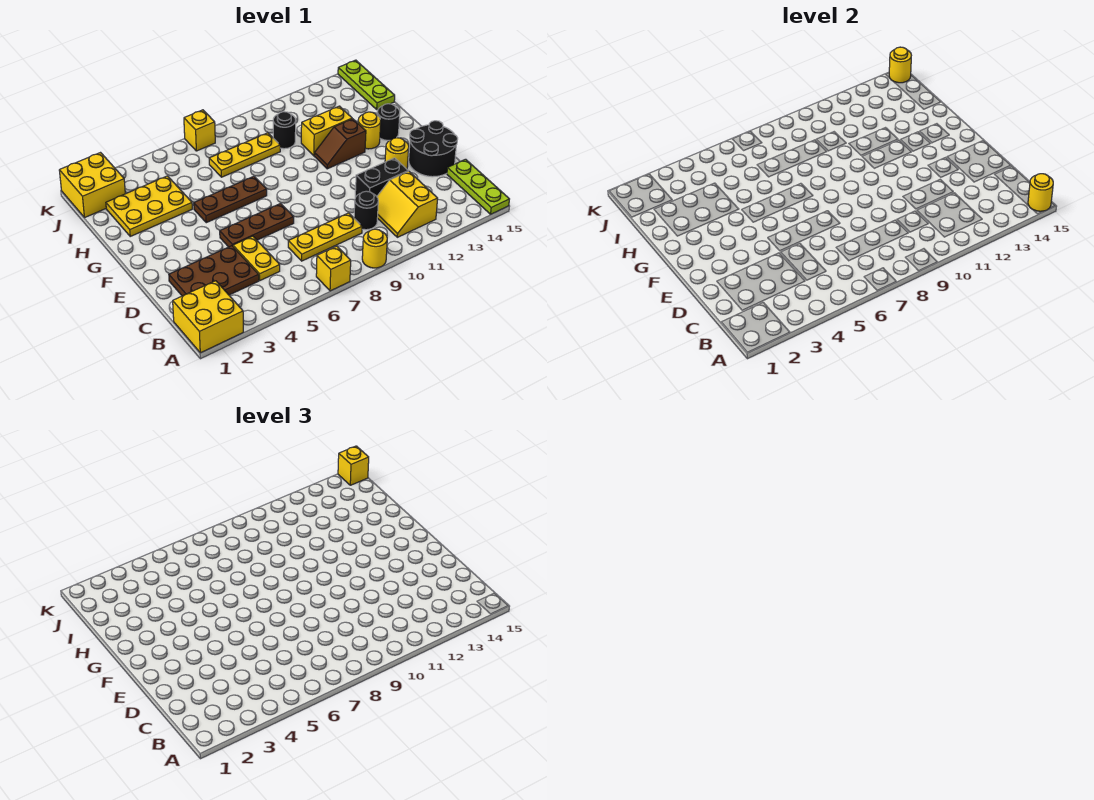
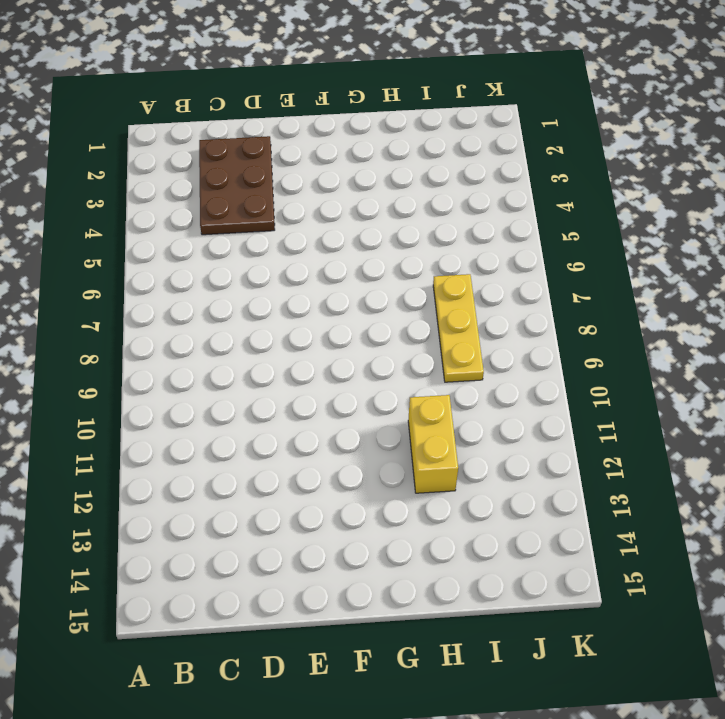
none -> yellow brick A1:B2 level 1
none -> yellow brick A7 level 1
none -> yellow round brick A9 level 1

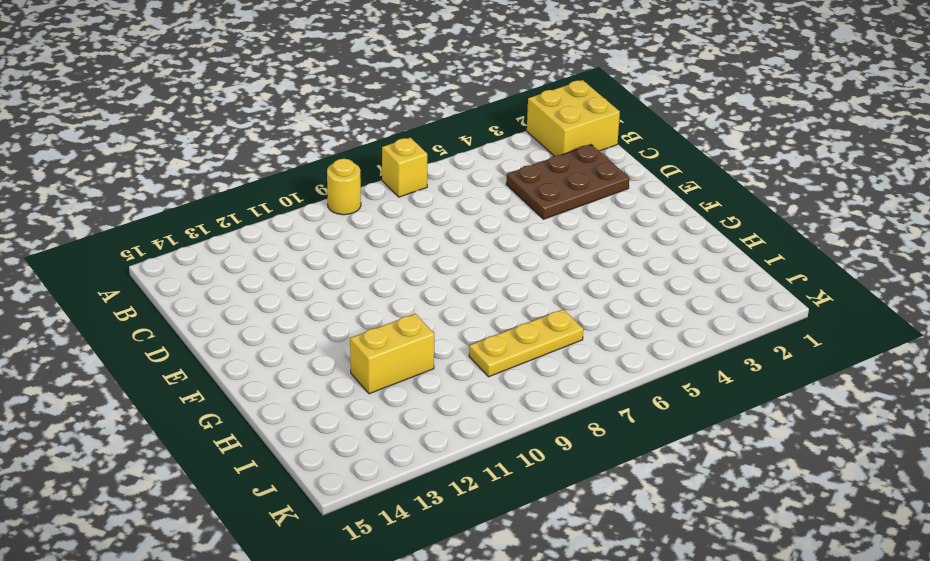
none -> lime plate A15:C15 level 1
none -> yellow slope B11:C12 level 1 top 12
none -> yellow plate C5:D5 level 1

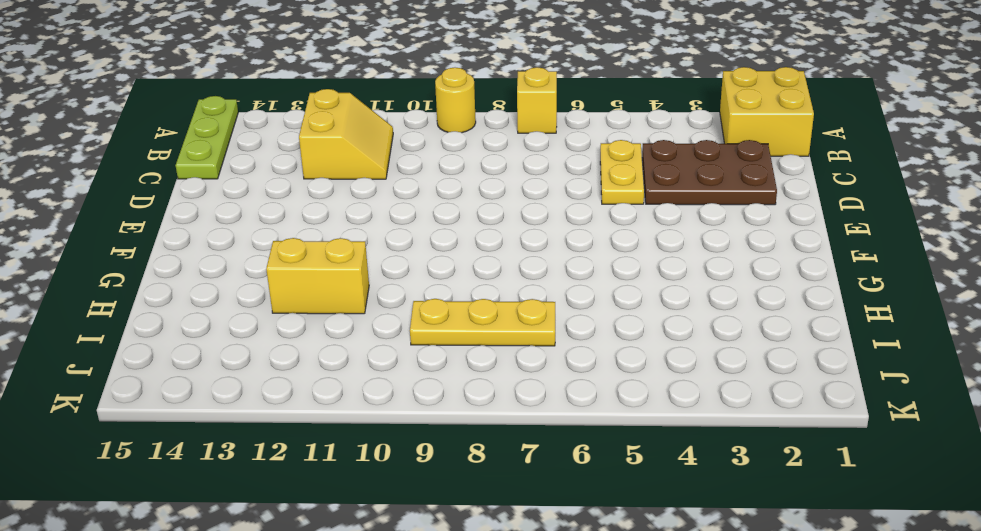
none -> yellow plate C7:C9 level 1
none -> black round brick C10 level 1
none -> black brick D11:D12 level 1

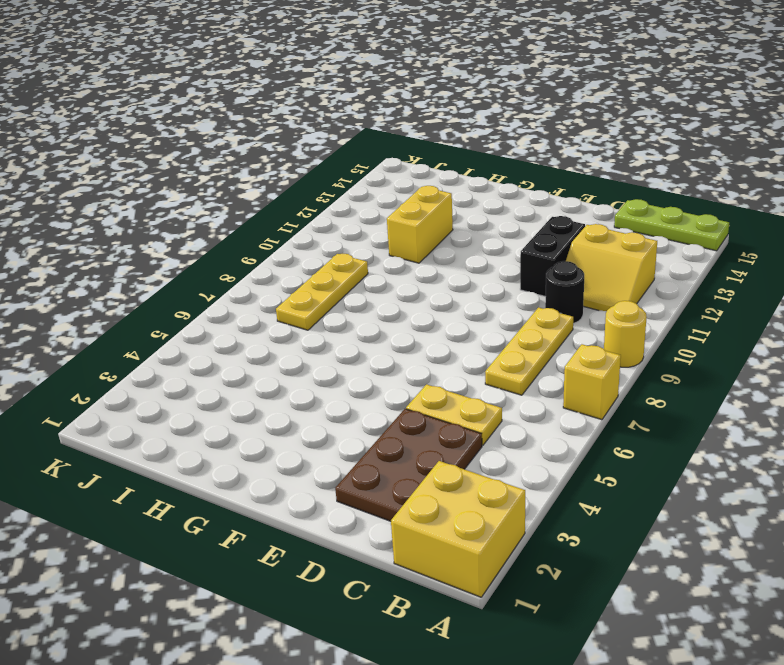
none -> black round brick D14:E15 level 1
none -> brown plate E5:E7 level 1
none -> yellow round brick E13 level 1

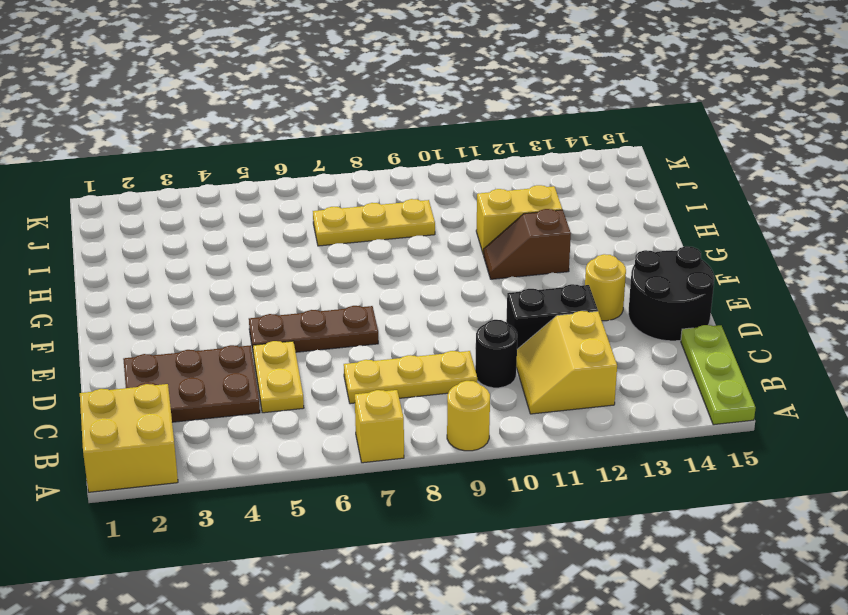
none -> brown plate G5:G7 level 1
none -> yellow round brick G13 level 1
none -> black round brick G14 level 1

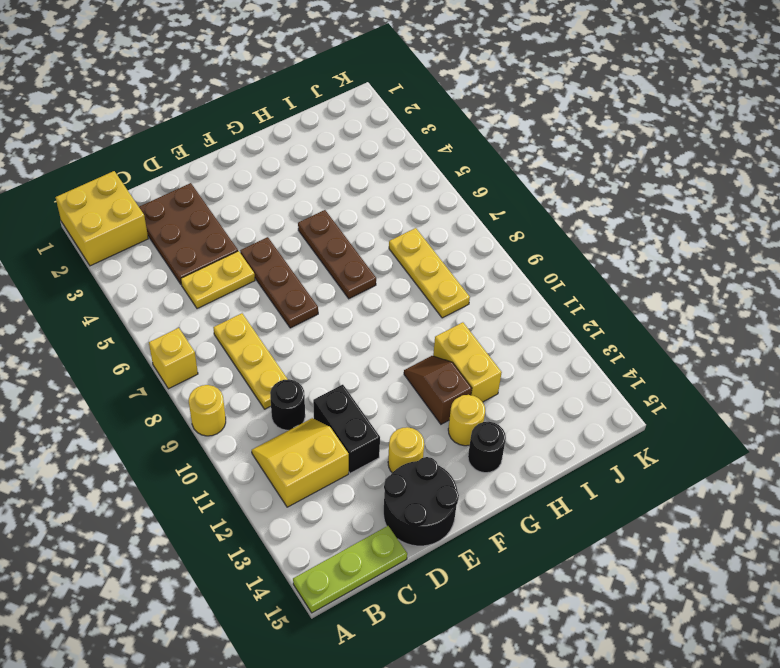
none -> yellow plate H2:I4 level 1
none -> black round brick I10 level 1
none -> lime plate I15:K15 level 1

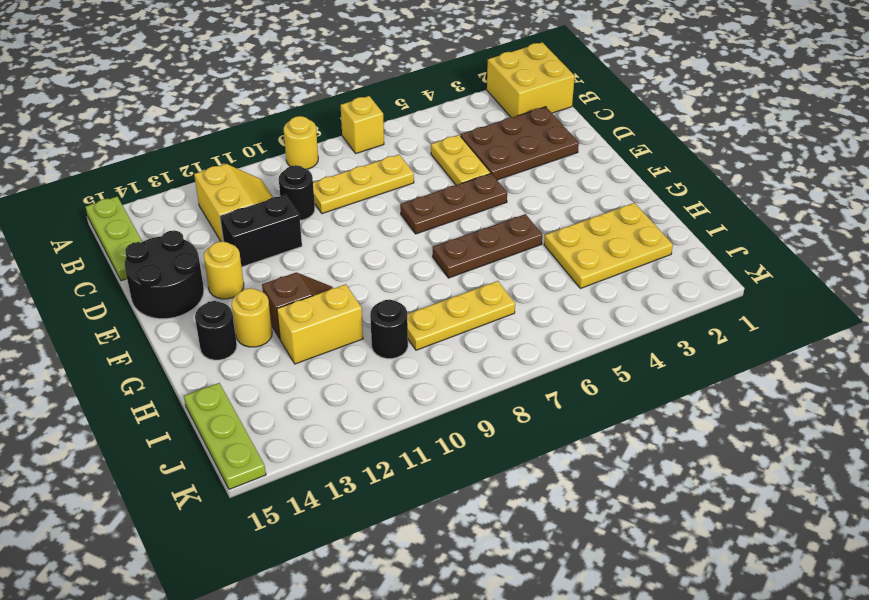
none -> yellow brick J1:K2 level 1
none -> yellow brick K7 level 1
none -> yellow round brick A15 level 2

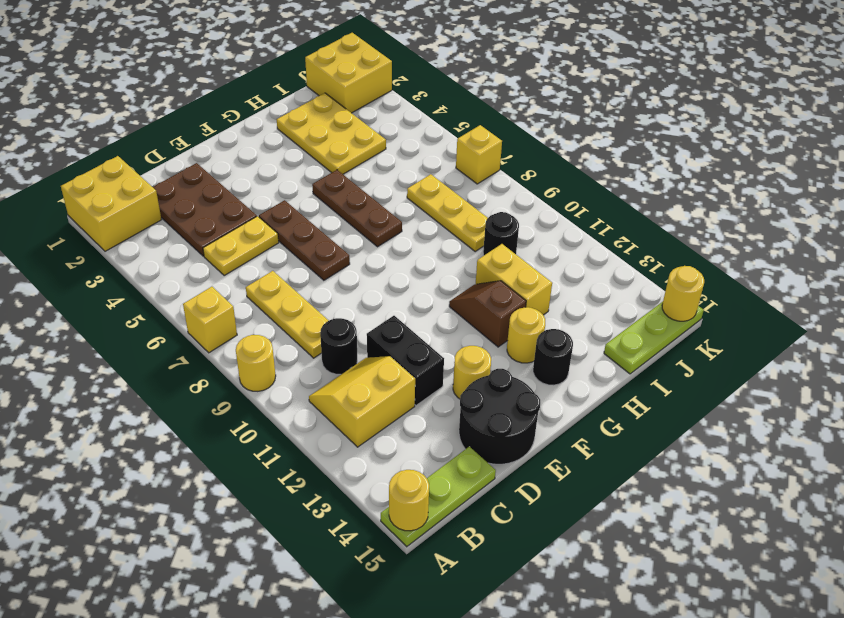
none -> yellow brick K15 level 3

